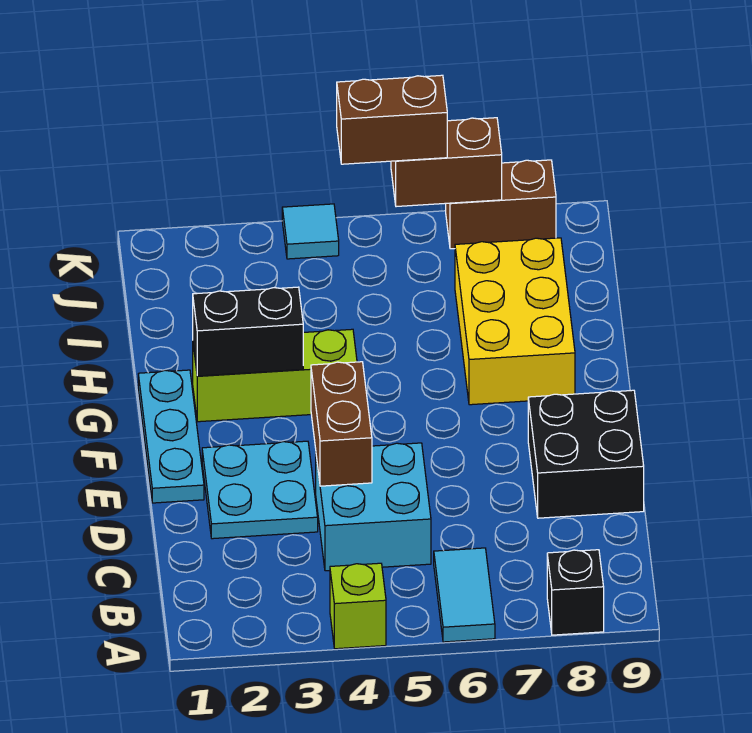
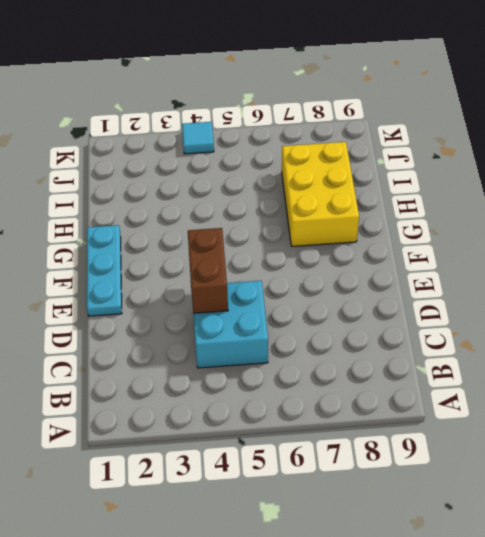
none -> lime brick A4 level 1
none -> cyan tile A6:B6 level 1
none -> black brick A8 level 1

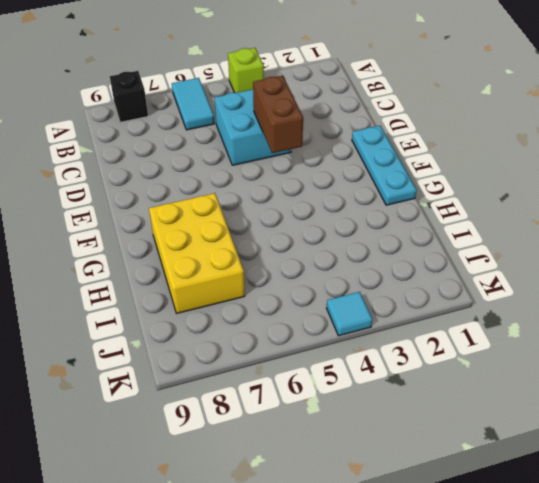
none -> cyan plate D2:E3 level 1
none -> black brick D8:E9 level 1
none -> lime brick G2:G4 level 1

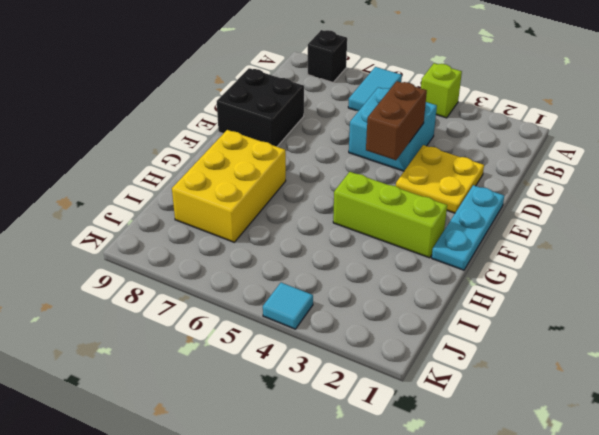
yellow plate D2:E3 level 1 -> cyan plate D2:E3 level 1
none -> brown brick K7:K8 level 1
none -> black brick G2:G3 level 2
none -> brown brick K6:K7 level 2

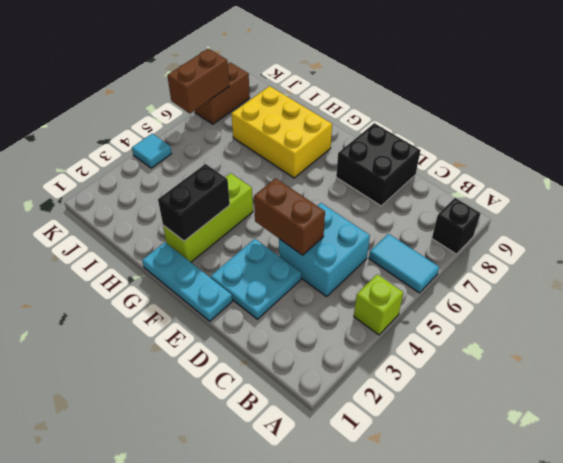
none -> brown brick K5:K6 level 3

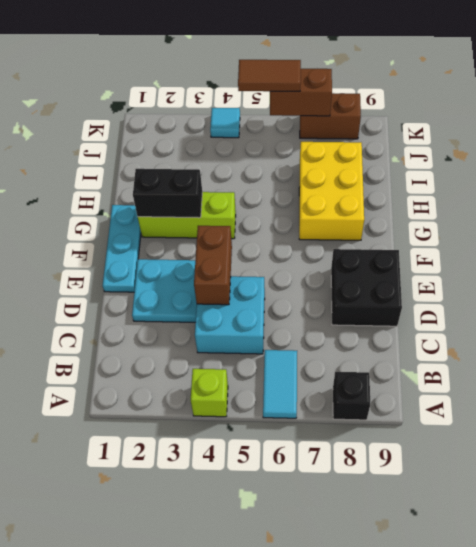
brown tile K5:K6 level 3 -> brown brick K5:K6 level 3

